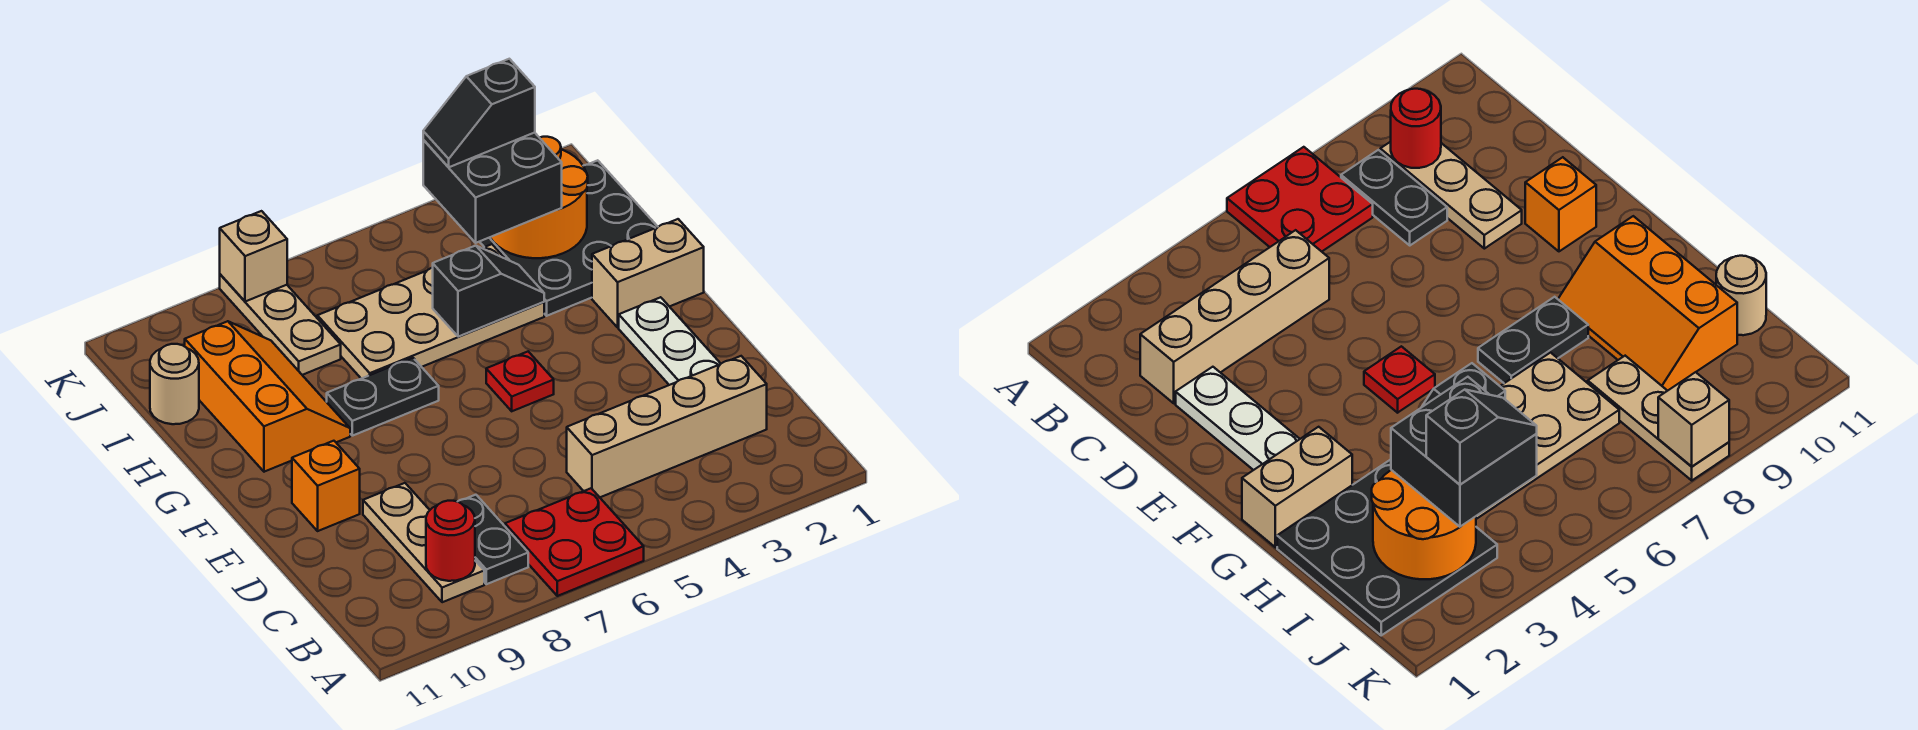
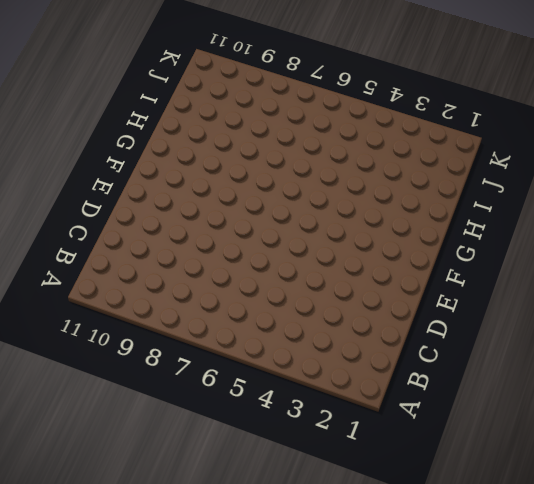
none -> red plate A6:B7 level 1
none -> black plate B8:C8 level 1
none -> tan plate B9:D9 level 1

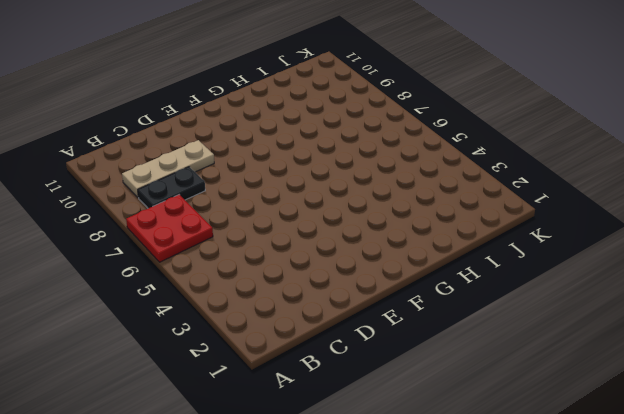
none -> tan brick C2:C5 level 1
none -> white plate D2:F2 level 1
none -> orange brick E10 level 1

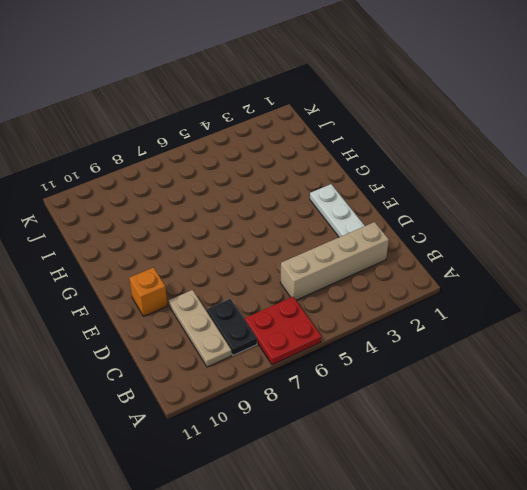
none -> red plate F5 level 1
none -> tan brick G1:G2 level 1
none -> black plate G7:G8 level 1

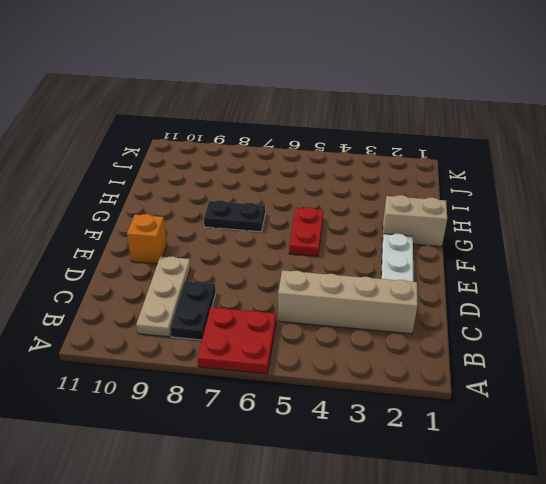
red plate F5:G5 level 1 -> red plate F5 level 1
none -> orange slope G9:I10 level 1 top 10
none -> black plate H1:J3 level 1
none -> tan plate H4:I7 level 1

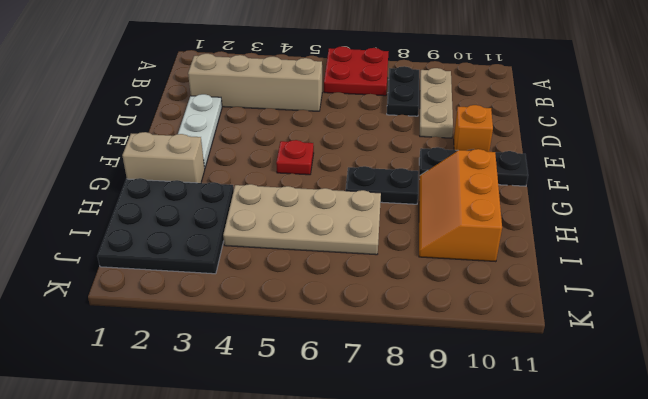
black plate F9:F11 level 1 -> none
none -> tan plate I8:K8 level 1
none -> tan round brick I11 level 1
none -> red round brick B9 level 2

